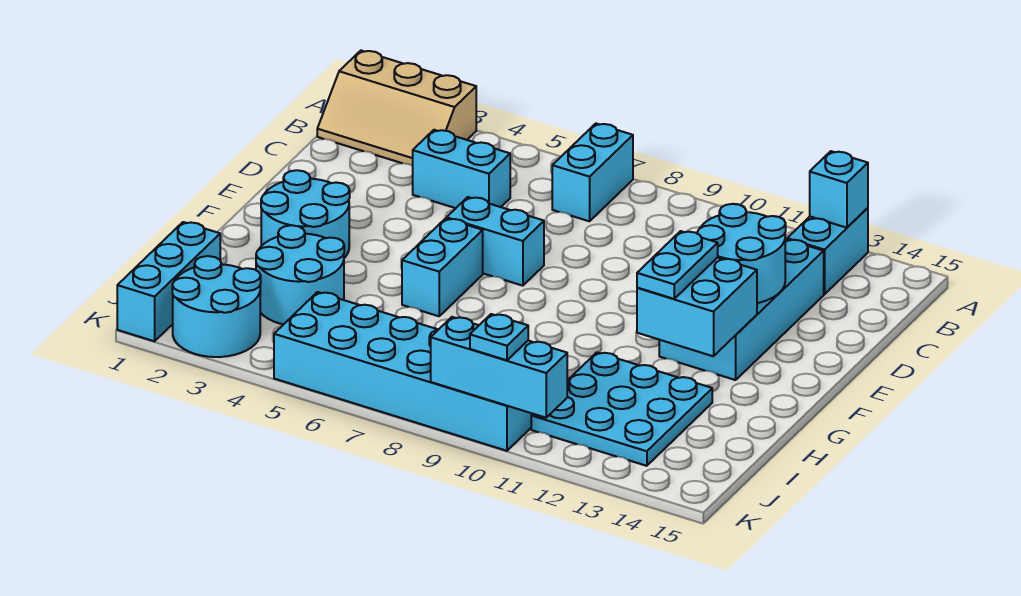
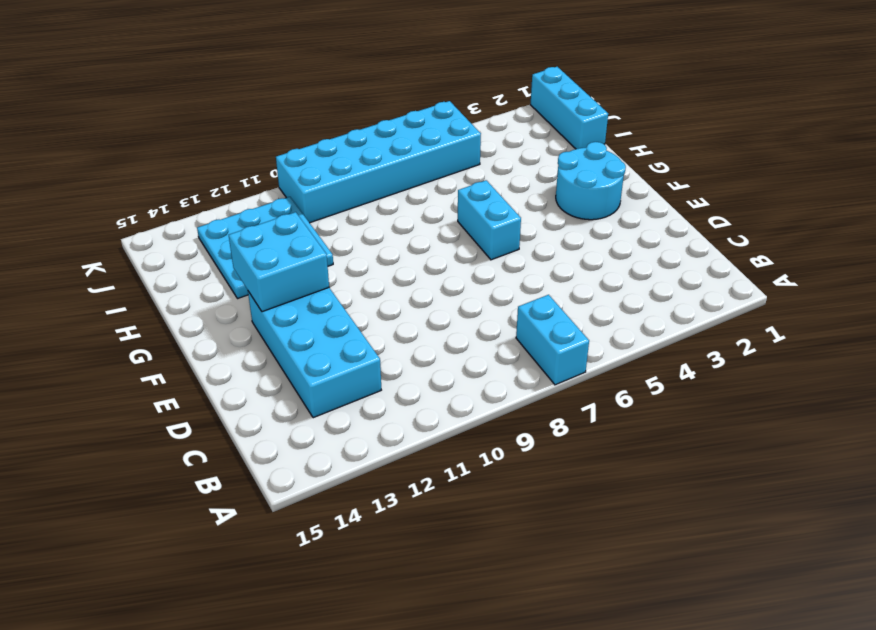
none -> tan slope A1:B3 level 1 top A
none -> cyan brick A13:B13 level 1
none -> cyan brick C4:C5 level 1

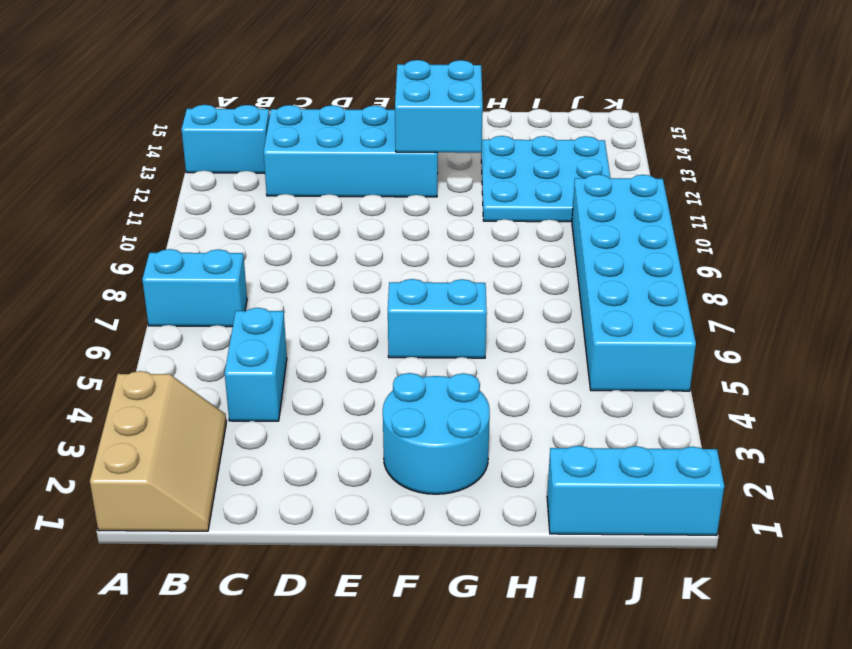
none -> cyan brick E6:E7 level 1
none -> cyan round brick H3:I4 level 1
none -> cyan round brick J2:K3 level 1

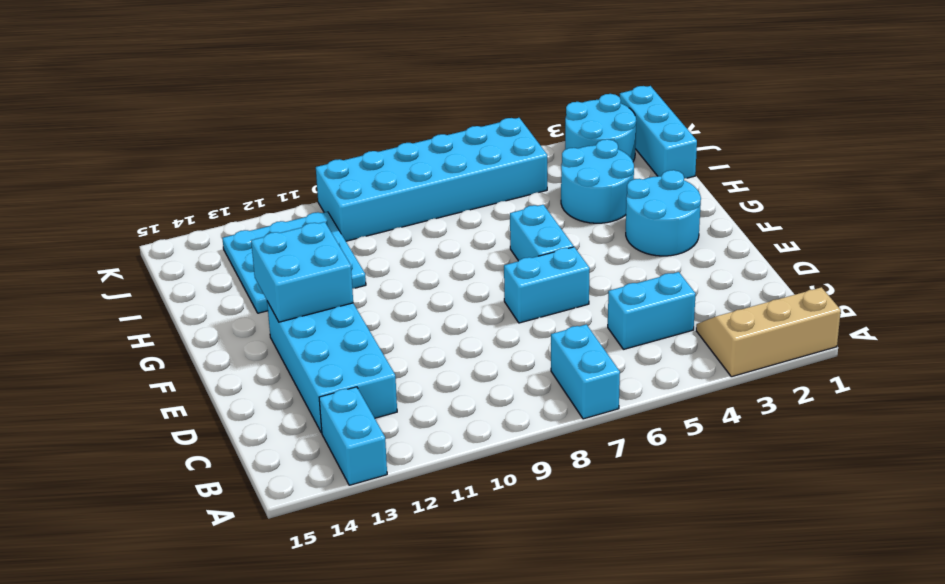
none -> cyan brick A13 level 2
none -> cyan round brick D12:E13 level 2
none -> cyan brick K9:K11 level 2

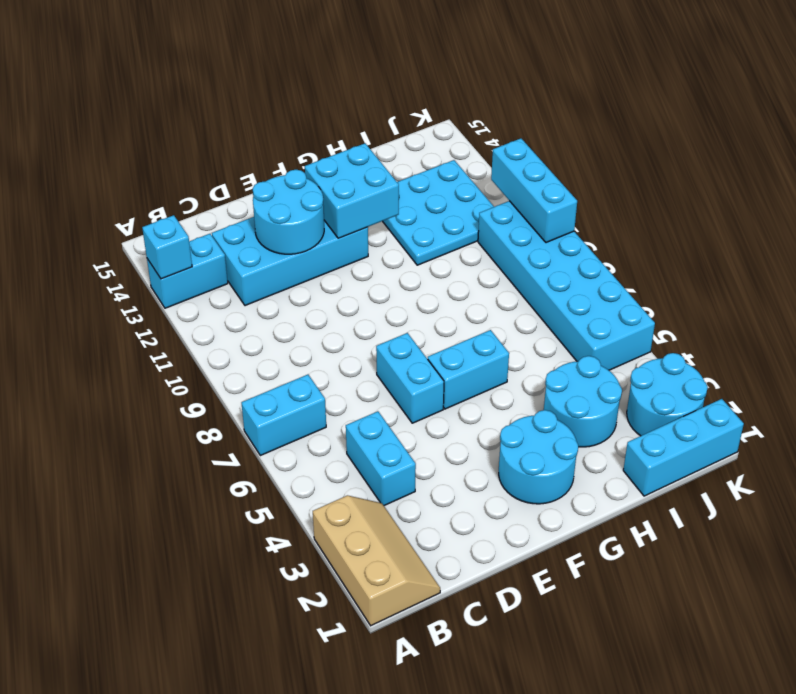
none -> cyan plate F12:G12 level 3
none -> cyan plate K10 level 3

